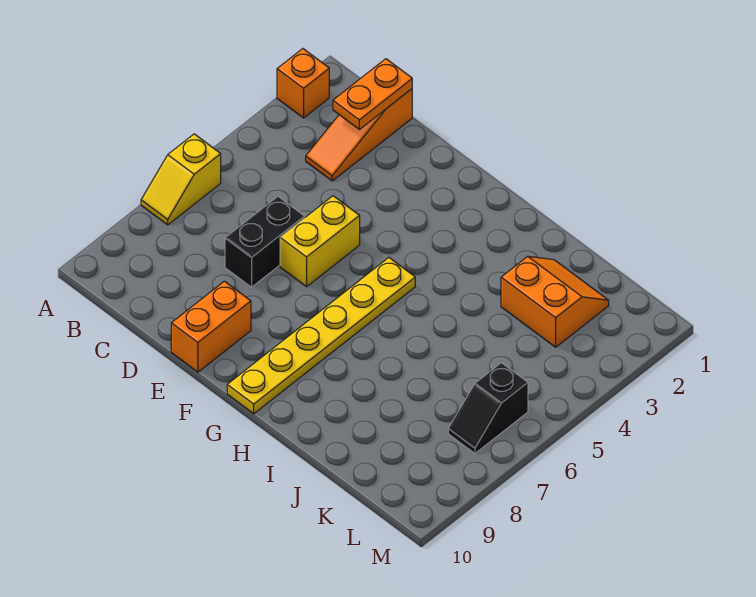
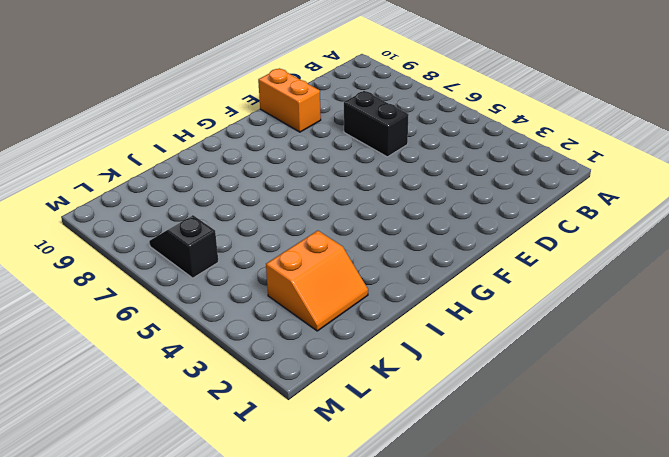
none -> orange brick A2 level 1
none -> yellow slope A6:A7 level 1 top 6

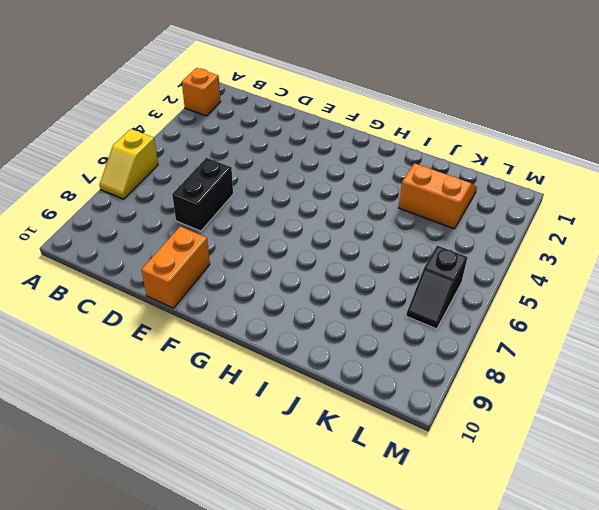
none -> orange slope C1:C3 level 1 top 1
none -> yellow brick E5:E6 level 1

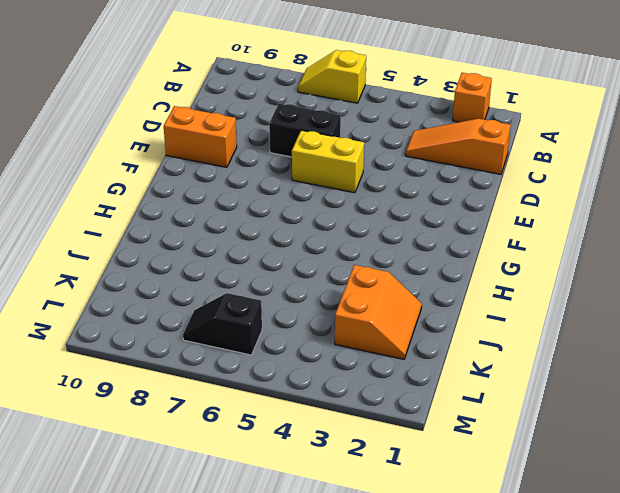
none -> yellow plate G5:G10 level 1
none -> orange plate C1:C2 level 2

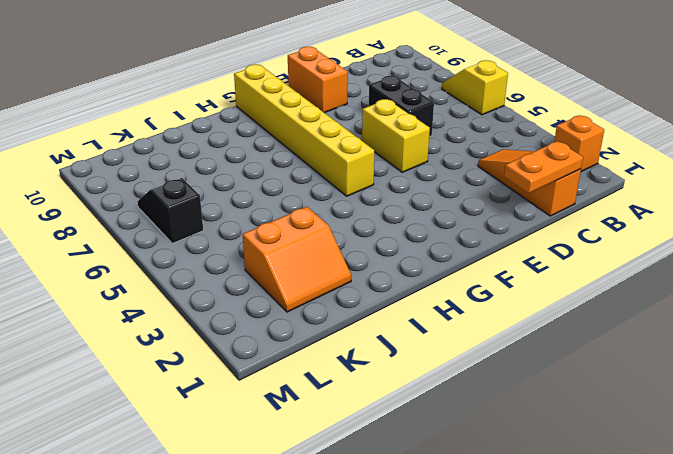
orange plate C1:D1 level 2 -> orange plate C1:C2 level 2
yellow brick G5:G10 level 1 -> yellow plate G5:G10 level 1

